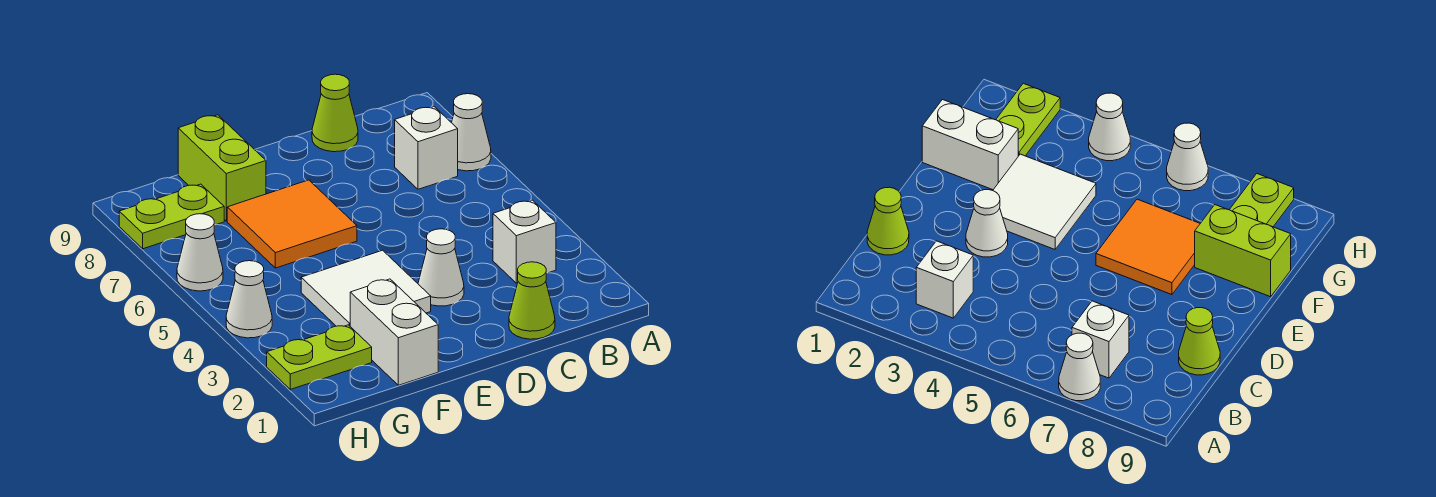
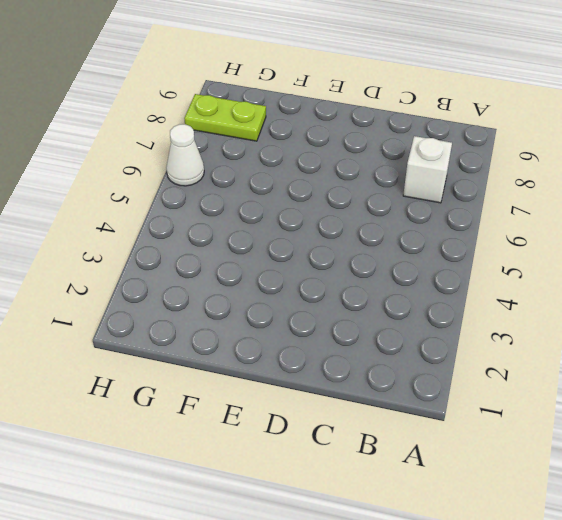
none -> white cone A7 level 1
none -> white brick B3 level 1
none -> lime cone C1 level 1

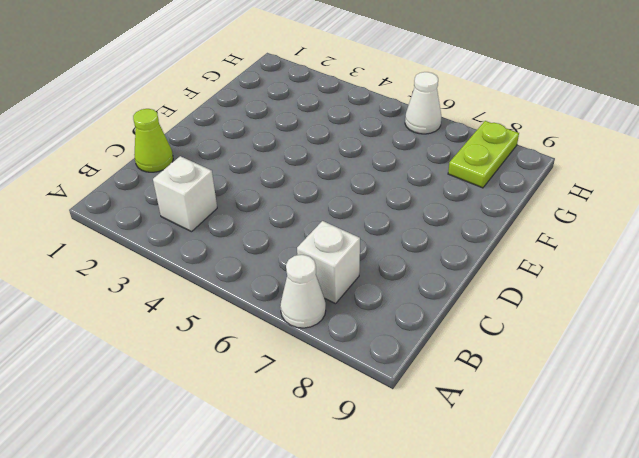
none -> lime cone C9 level 1
none -> white cone D3 level 1
none -> white tile E3:F4 level 1

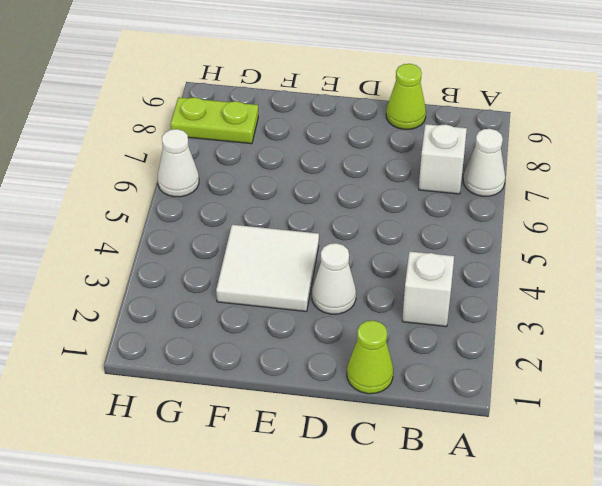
none -> orange tile E6:F7 level 1
none -> white brick F1:F2 level 1
none -> lime brick F8:F9 level 1

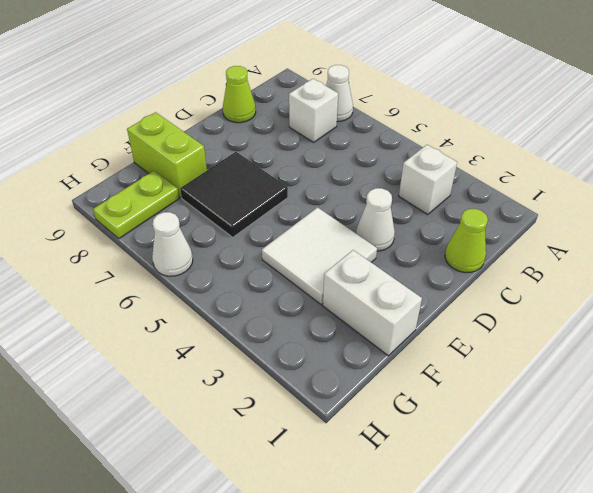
black tile E6:F7 level 1 -> orange tile E6:F7 level 1
none -> lime plate G2:H2 level 1
none -> white cone H4 level 1

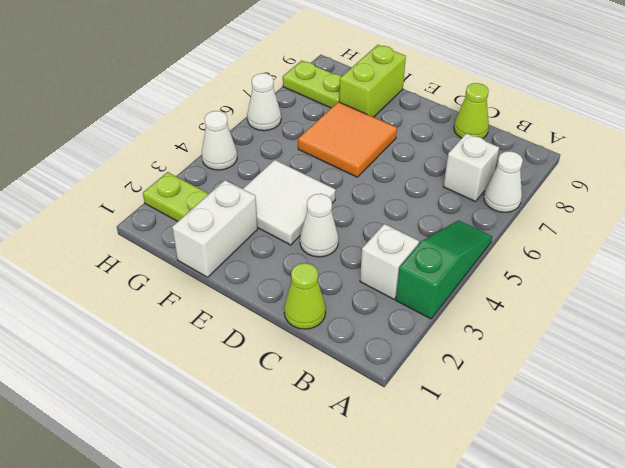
green slope A3:A5 level 1 top 3 -> none

